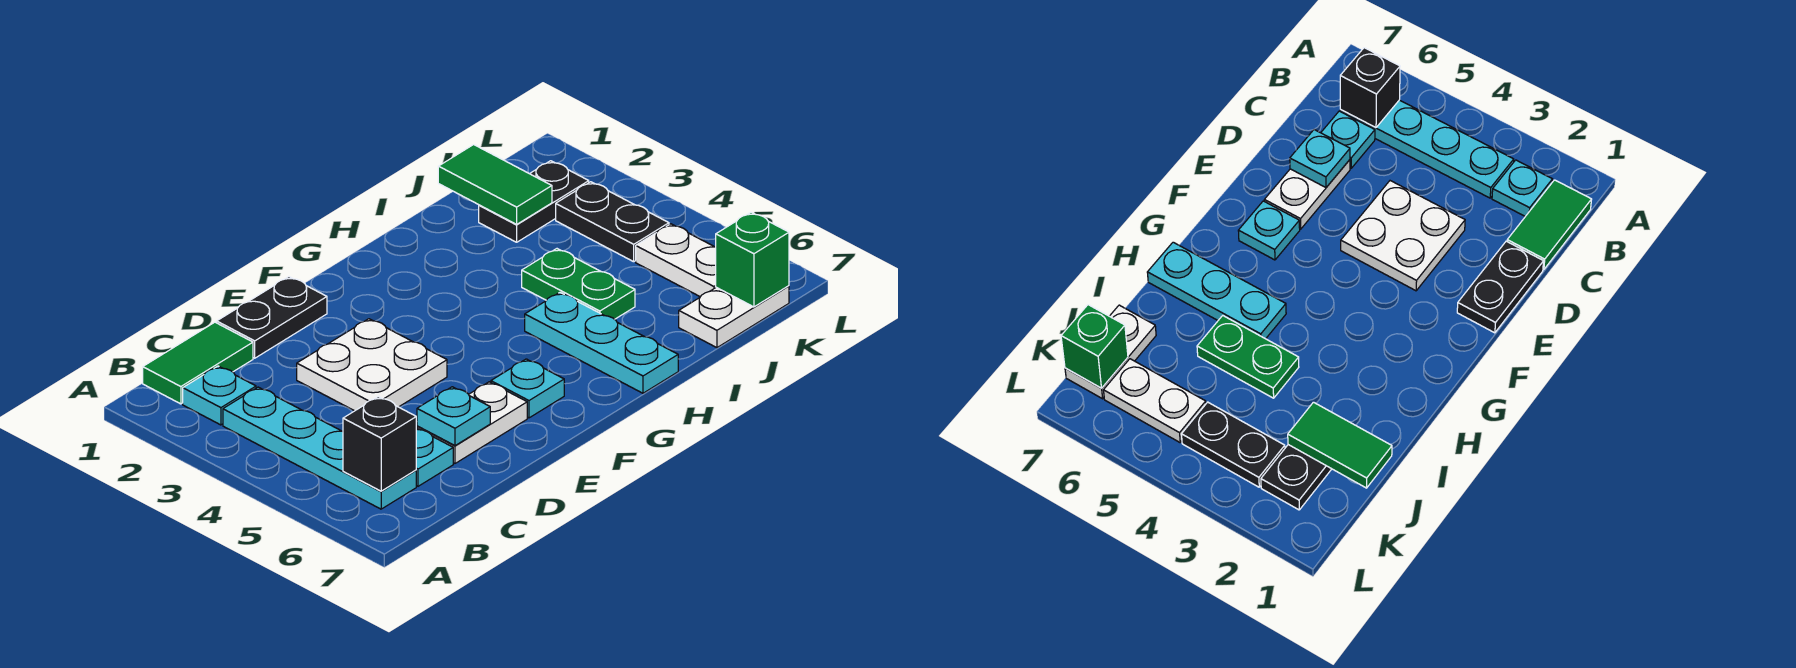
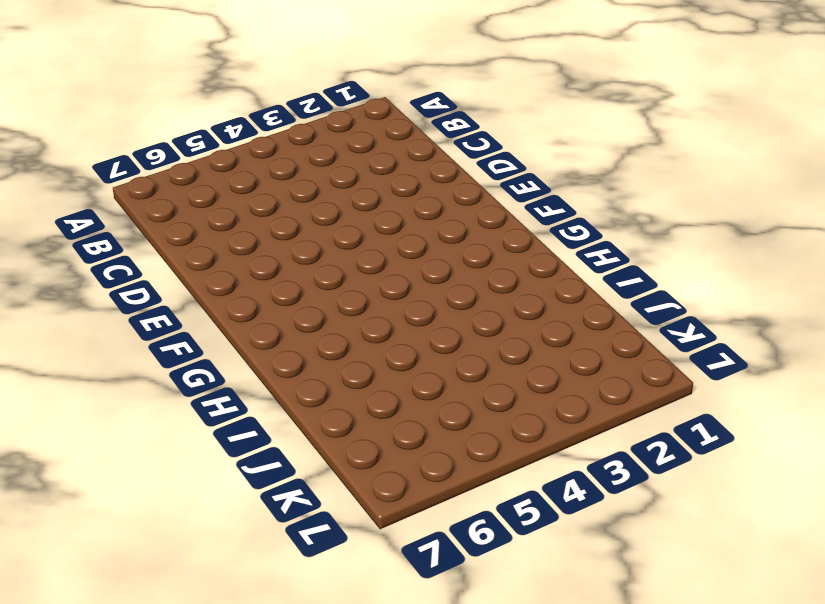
none -> green tile B1:C1 level 1
none -> cyan plate B2 level 1
none -> cyan plate B3:B6 level 1

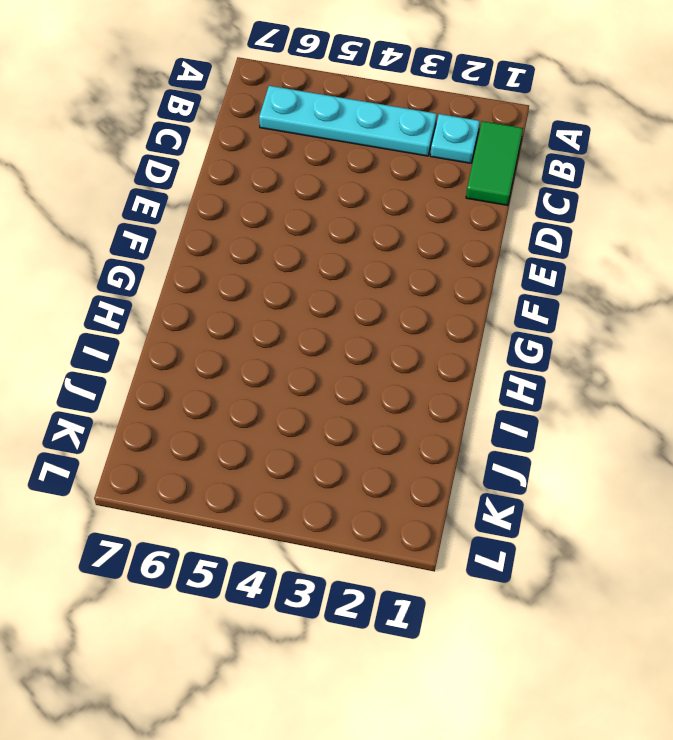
none -> cyan plate C6 level 1
none -> black plate D1:E1 level 1
none -> white plate D3:E4 level 1

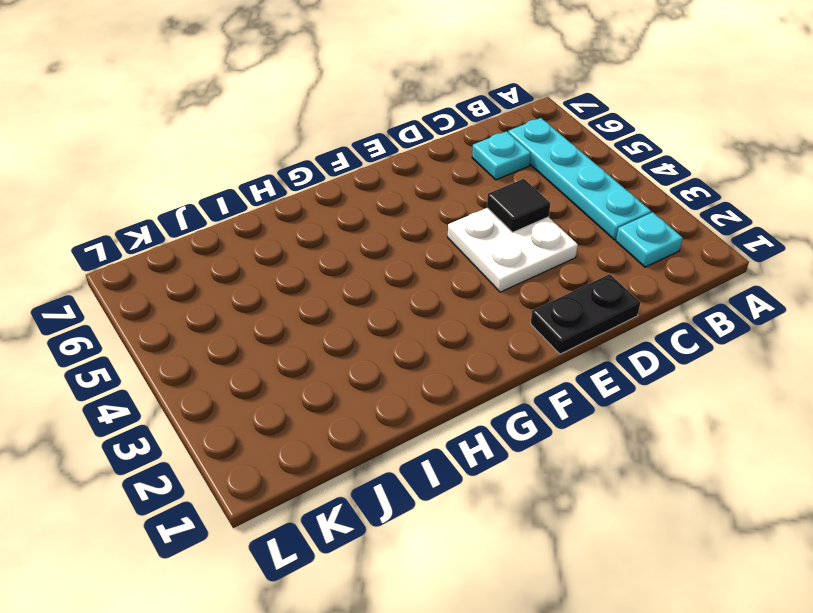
black tile D4 level 2 -> none
none -> green tile B1:C1 level 1
none -> white plate D6:E6 level 1
none -> cyan plate F6 level 1

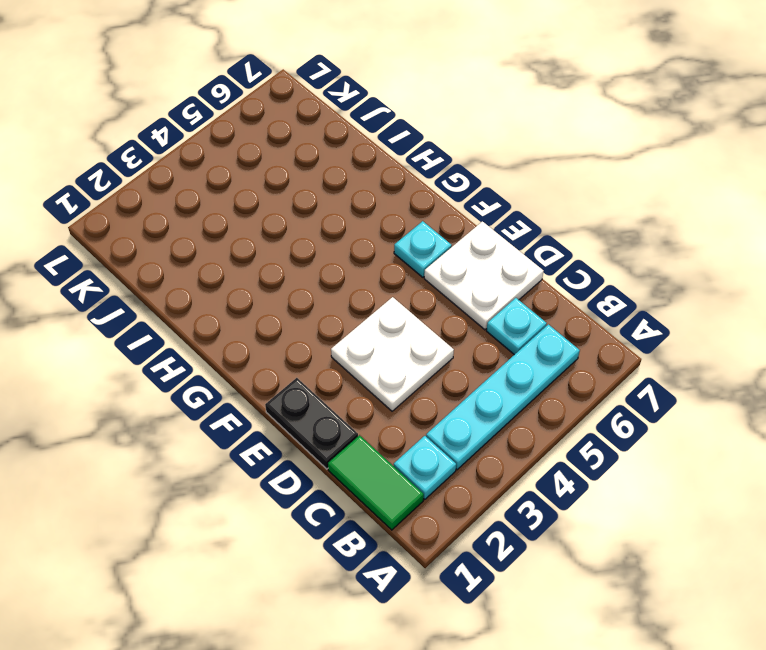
white plate D6:E7 level 1 -> white plate D6:E6 level 1
none -> cyan plate H5:H7 level 1
none -> green plate I4:I5 level 1
none -> black plate J2:K2 level 1

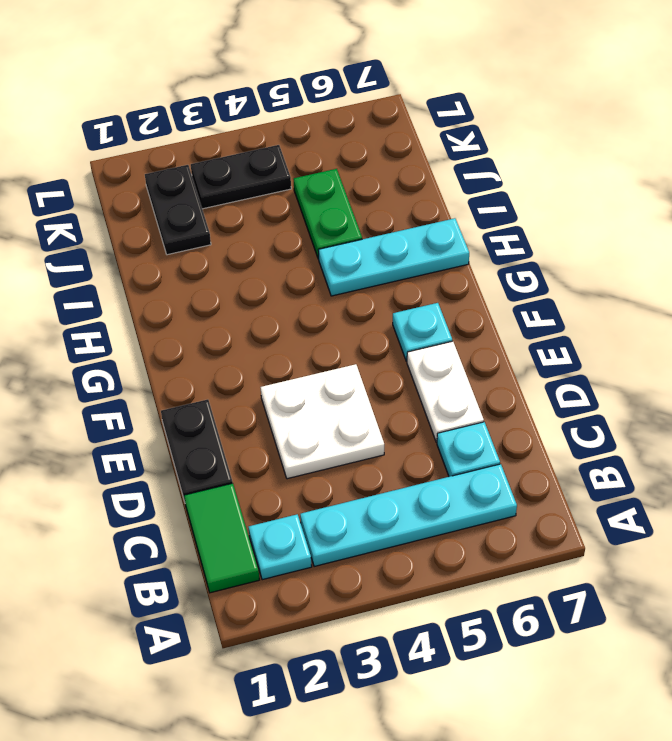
green plate I5:J5 level 1 -> green plate I4:I5 level 1
none -> white plate J7:K7 level 1
none -> white plate K5:K6 level 1
none -> black brick B6 level 2

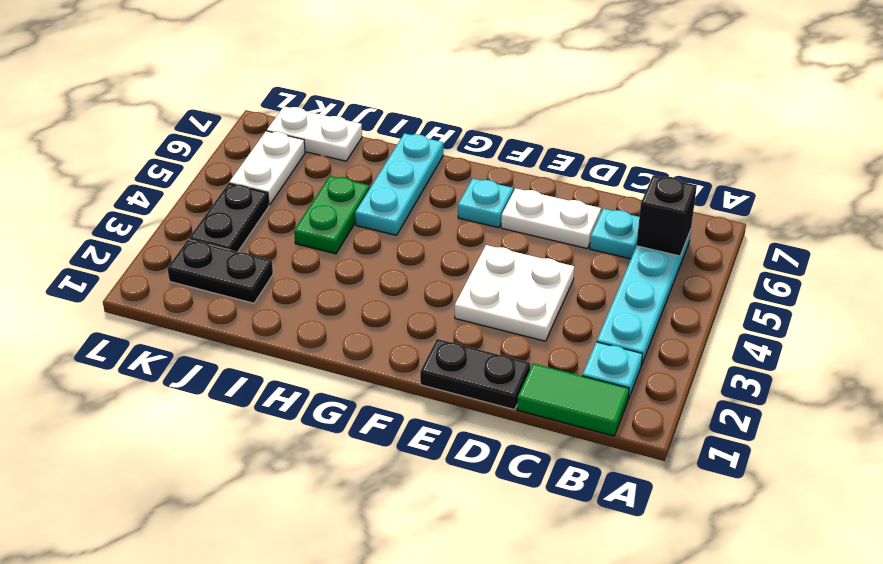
none -> cyan plate D6 level 2
none -> green tile J1:J2 level 2
none -> green brick K7 level 2

